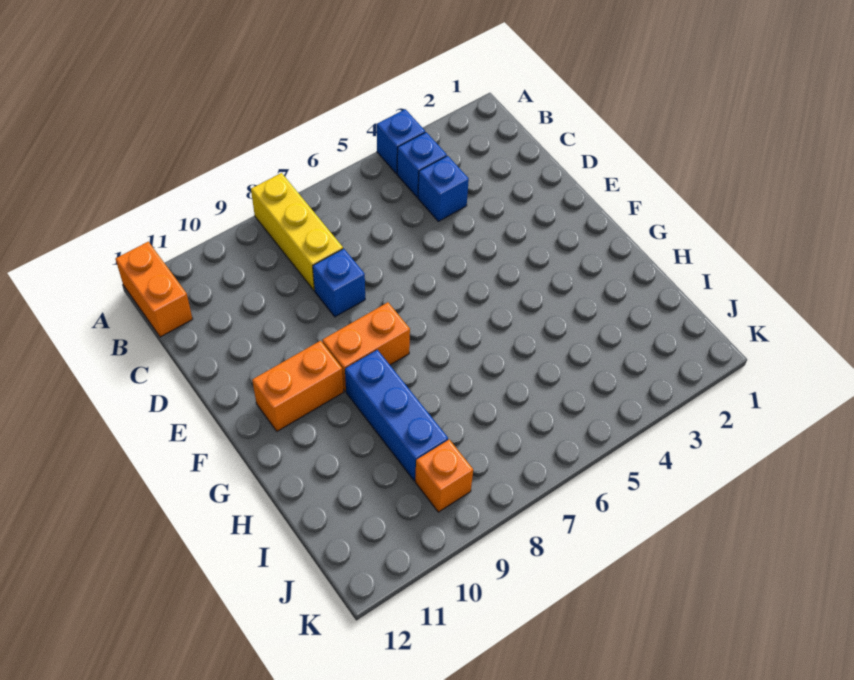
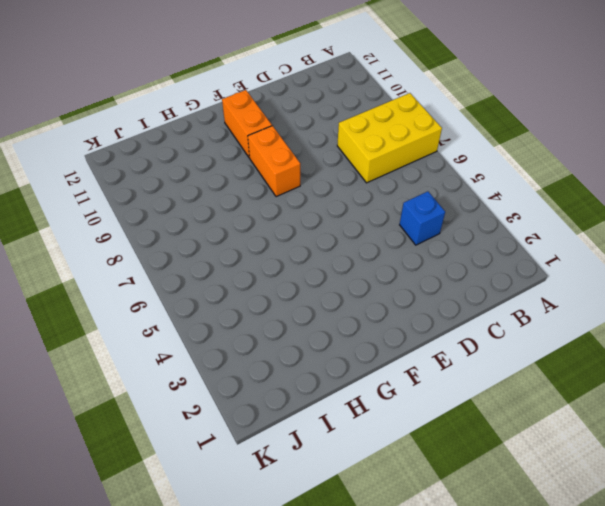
yellow brick A7:C8 level 1 -> yellow brick A8:C8 level 1
none -> blue brick A4 level 1
none -> orange brick A12:B12 level 1

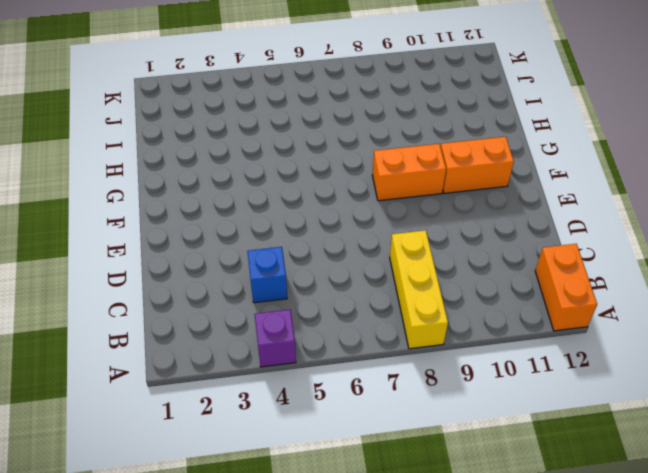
purple brick A4 level 1 -> blue brick A4 level 1
none -> blue brick B4 level 1
none -> blue brick D8 level 1

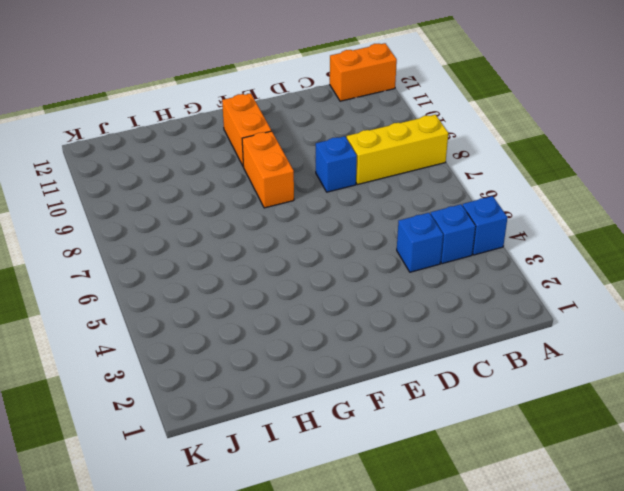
none -> blue brick G9:I9 level 1
none -> orange brick J9 level 1

